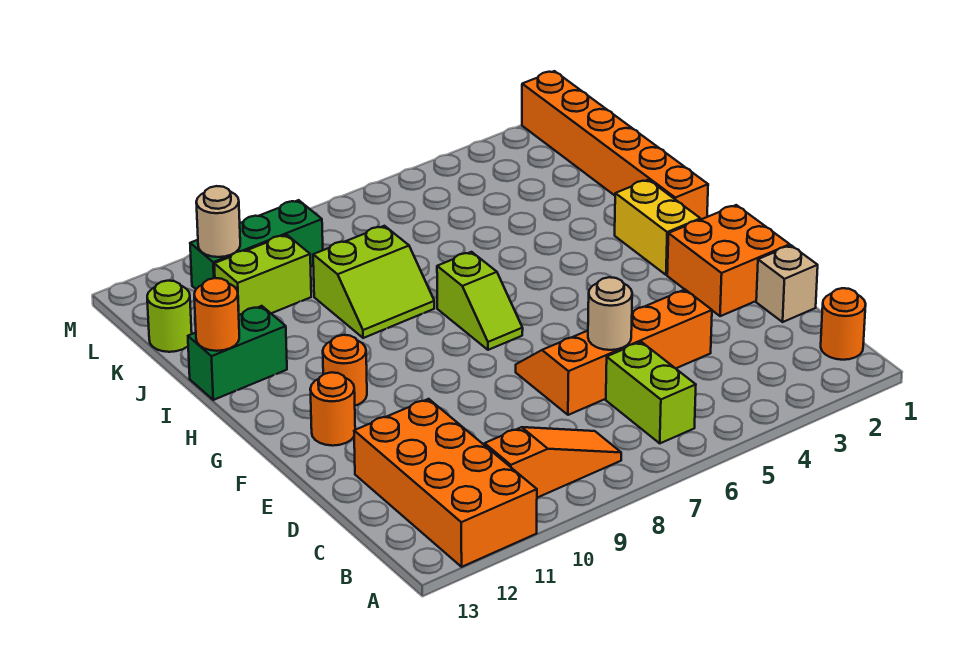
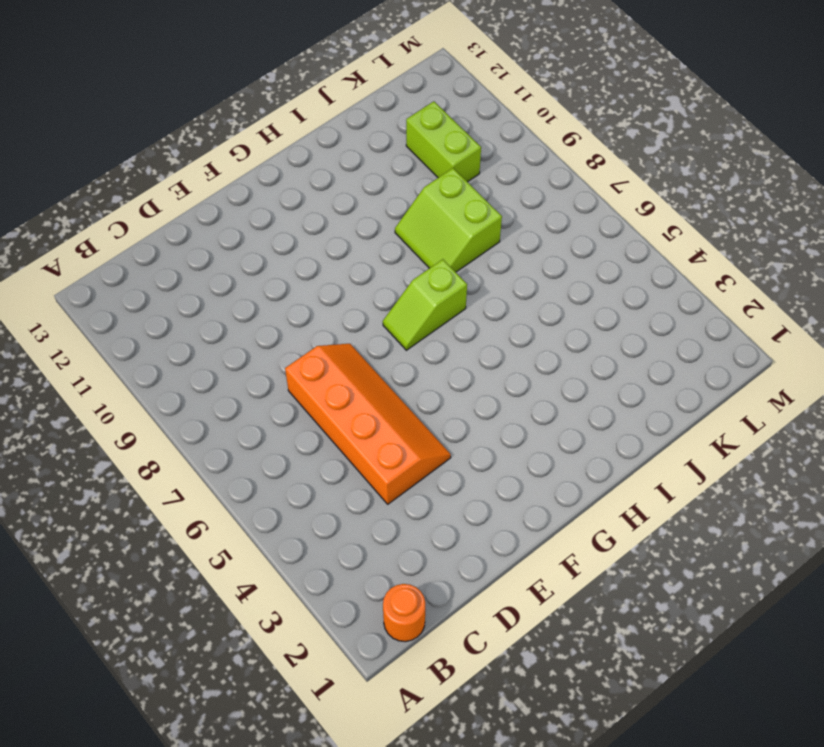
none -> orange brick A11:D12 level 1
none -> lime brick B6:C6 level 1
none -> orange slope B8:B10 level 1 top 10

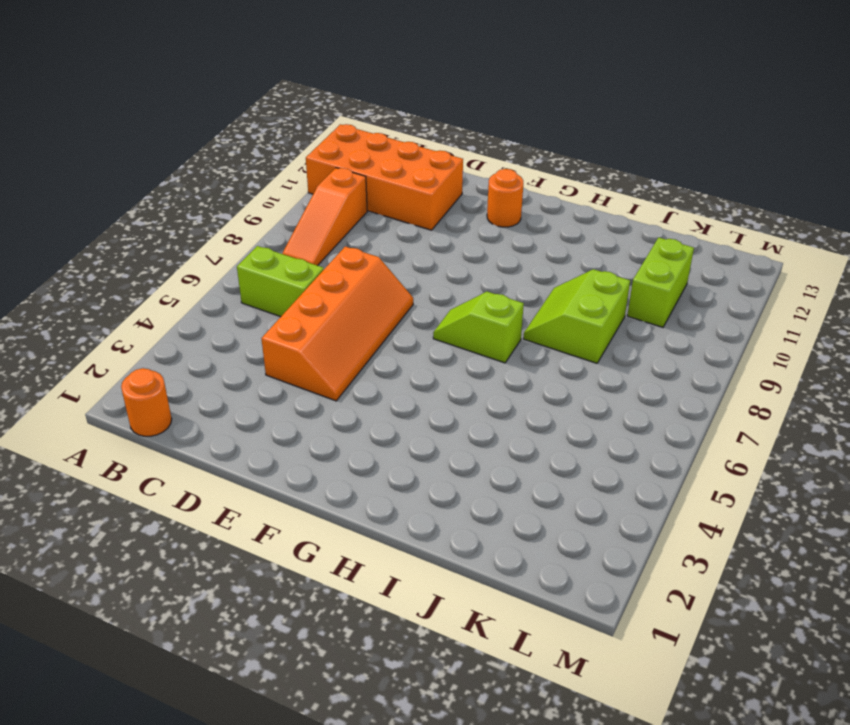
none -> tan brick D1 level 1
none -> orange brick E1:F2 level 1
none -> yellow brick G2:H2 level 1

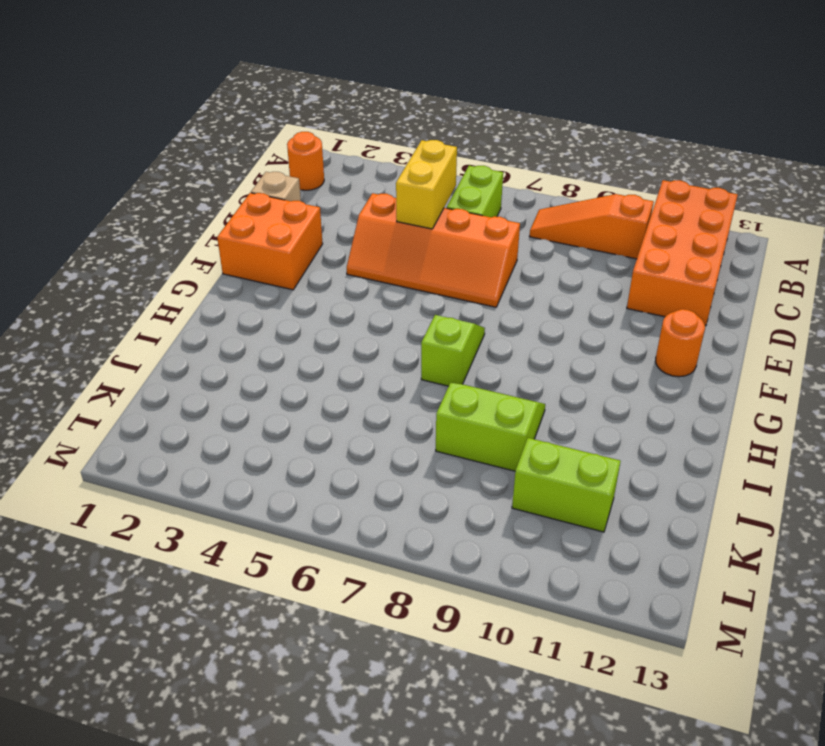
yellow brick C5:D5 level 2 -> yellow brick G2:H2 level 1
none -> orange round brick G11 level 1
none -> orange brick H1:M1 level 1
none -> green brick I12:I13 level 1

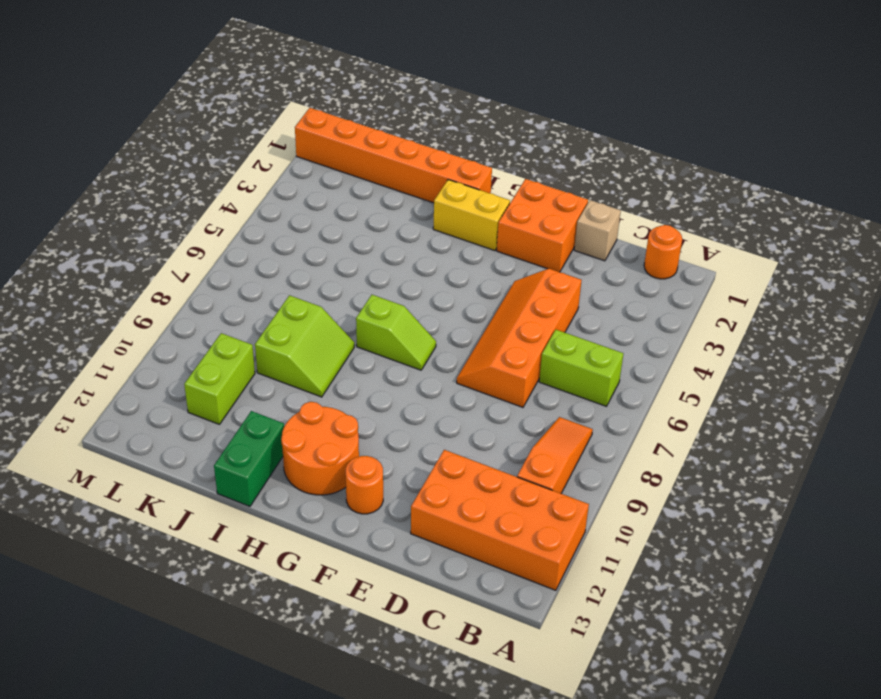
orange round brick G11:H12 level 1 -> orange round brick G11 level 1
none -> lime round brick K13 level 1
none -> green brick L9:L11 level 1
none -> tan round brick D6 level 2

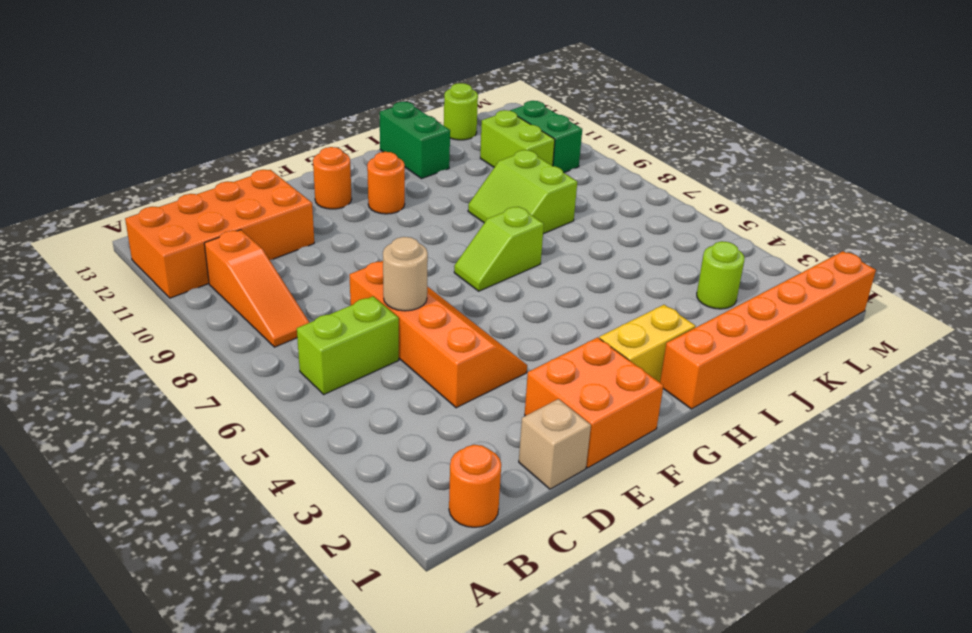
lime round brick K3 level 1 -> none
green brick L10:L11 level 1 -> green brick L9:L11 level 1
none -> orange round brick I13 level 2
none -> tan round brick L11 level 2

